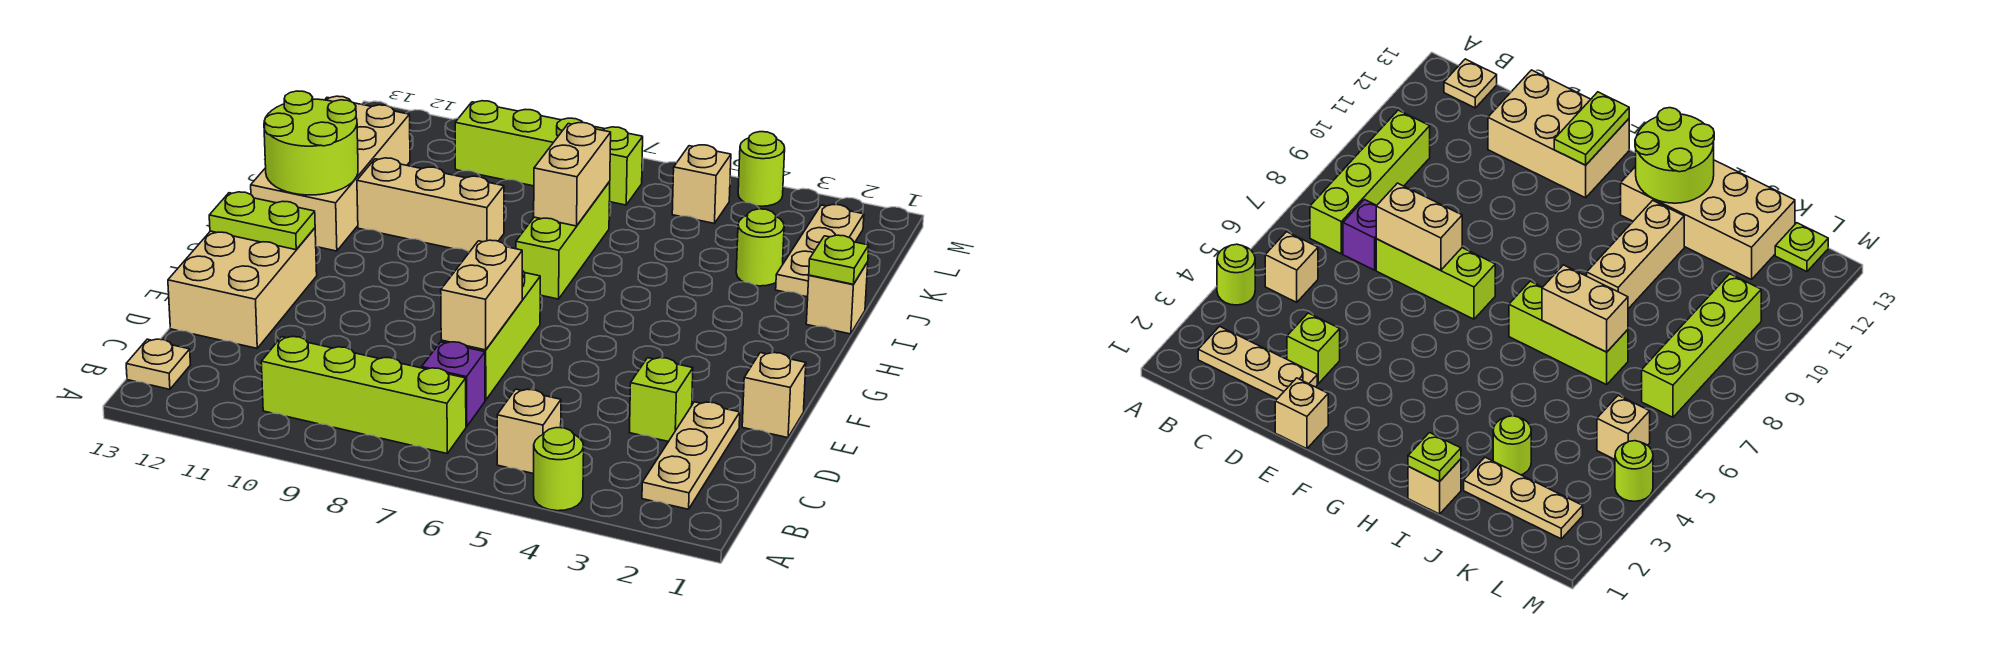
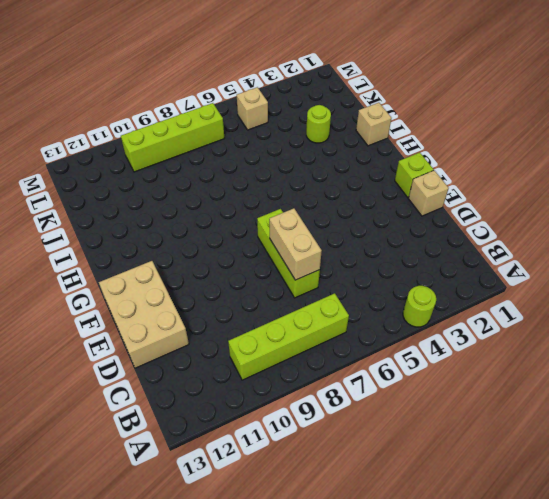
lime brick F1 level 1 -> lime brick D3 level 1
none -> tan plate B2:D2 level 1
none -> tan brick B5 level 1
none -> tan plate B13 level 1

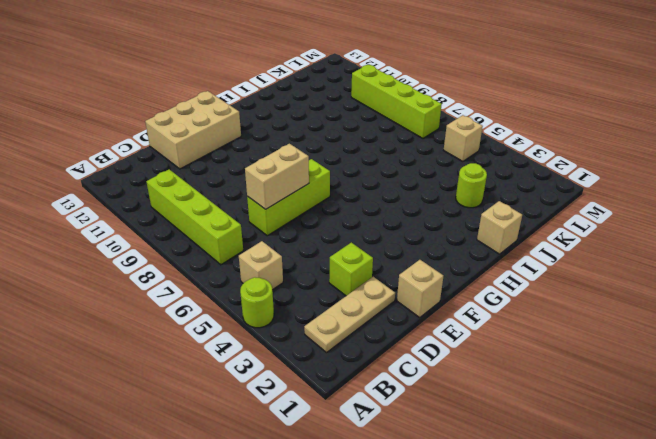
none -> tan plate B13 level 1
none -> purple brick C7 level 1
none -> lime brick H7:J7 level 1

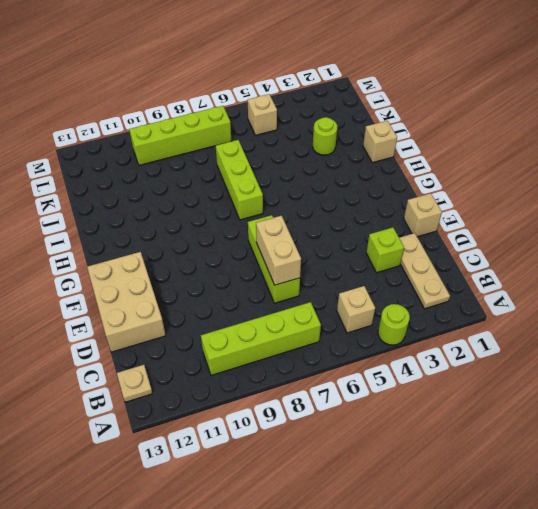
none -> purple brick C7 level 1
none -> tan brick H12:K13 level 1
none -> tan brick I9:I11 level 1

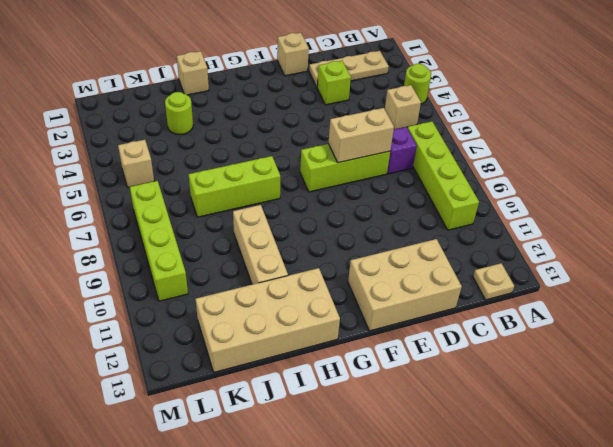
none -> tan plate J2:L2 level 1
none -> lime plate L13 level 1
none -> lime round brick M4 level 1

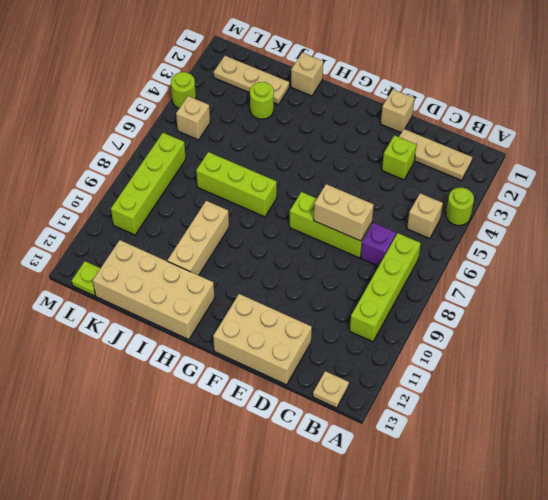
none -> lime plate F12:F13 level 2
none -> lime round brick H12:I13 level 2
none -> lime plate I1 level 2

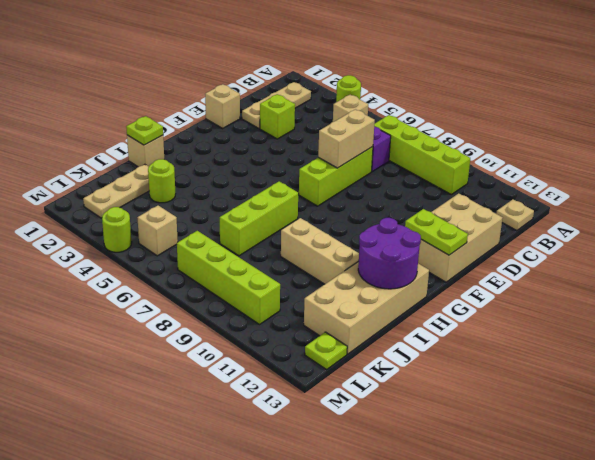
purple round brick H12:I13 level 2 -> lime round brick H12:I13 level 2
none -> tan brick I7:J7 level 2

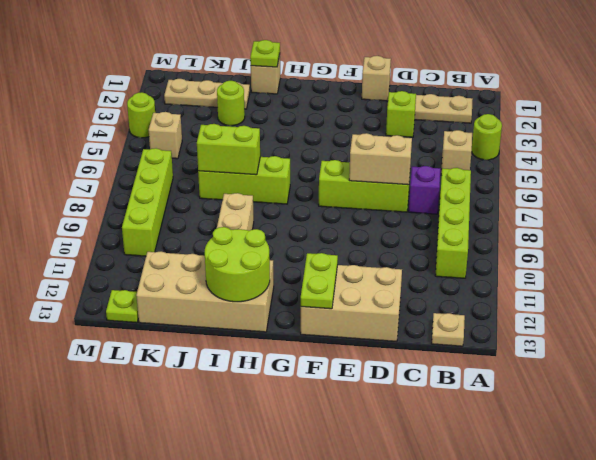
lime brick I7:J7 level 2 -> tan brick I7:J7 level 2

